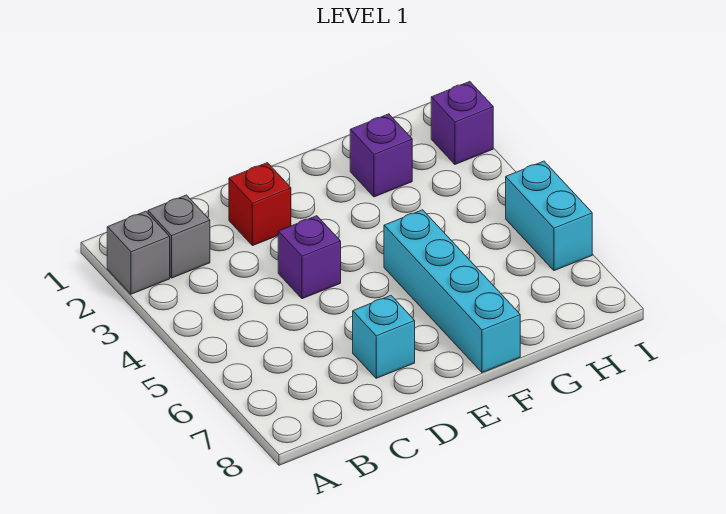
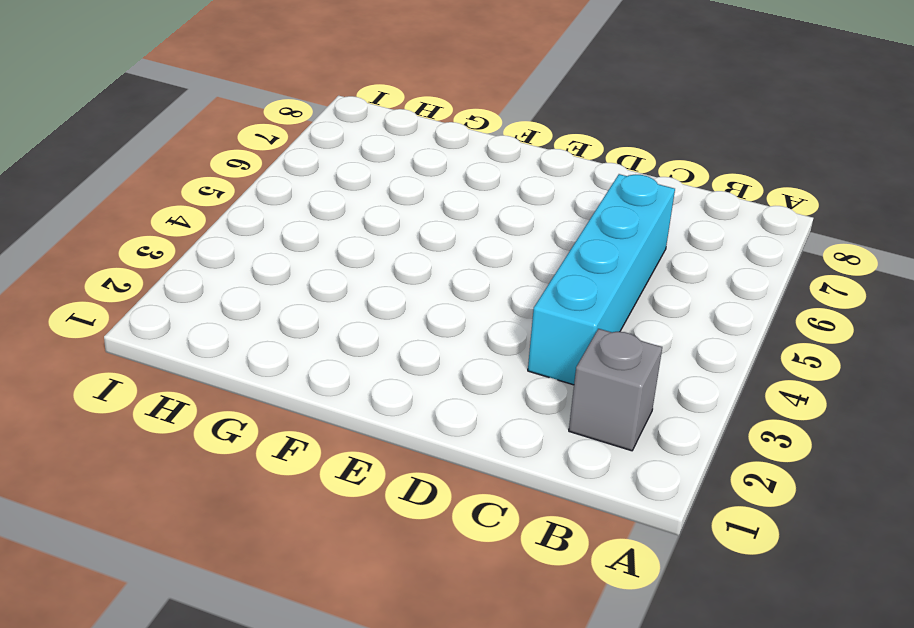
cyan brick C3:C6 level 1 -> cyan brick F5:F8 level 1
none -> grey brick A2 level 1
none -> red brick D2 level 1

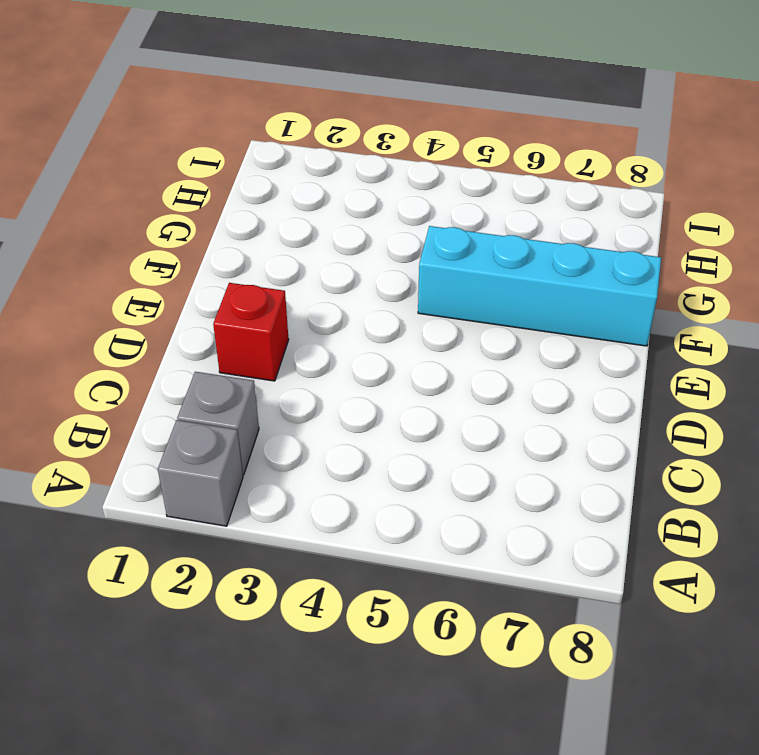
none -> purple brick D4 level 1
none -> cyan brick D7 level 1

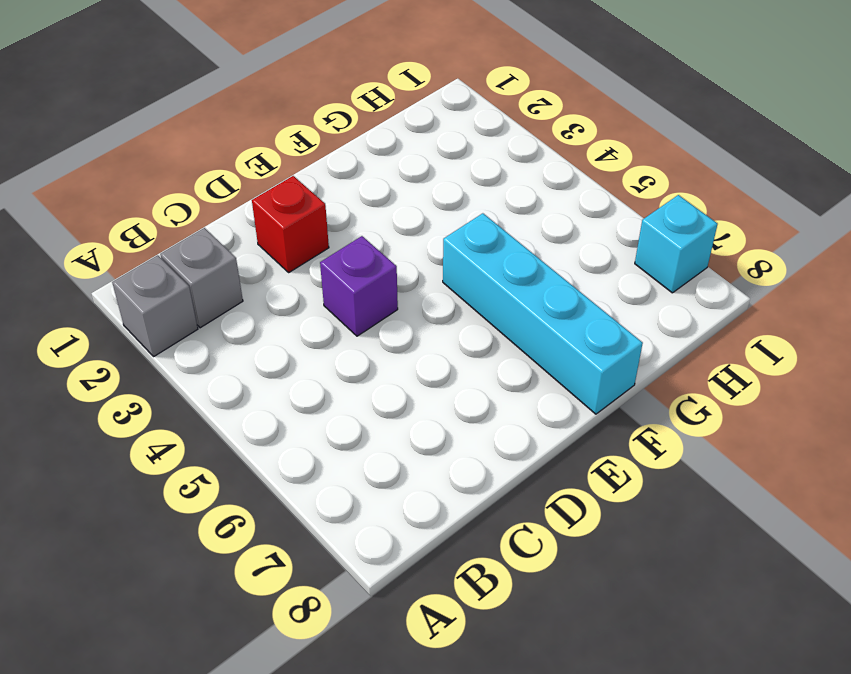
cyan brick I7 level 1 -> cyan brick D7 level 1
none -> purple brick G2 level 1
none -> purple brick I2 level 1

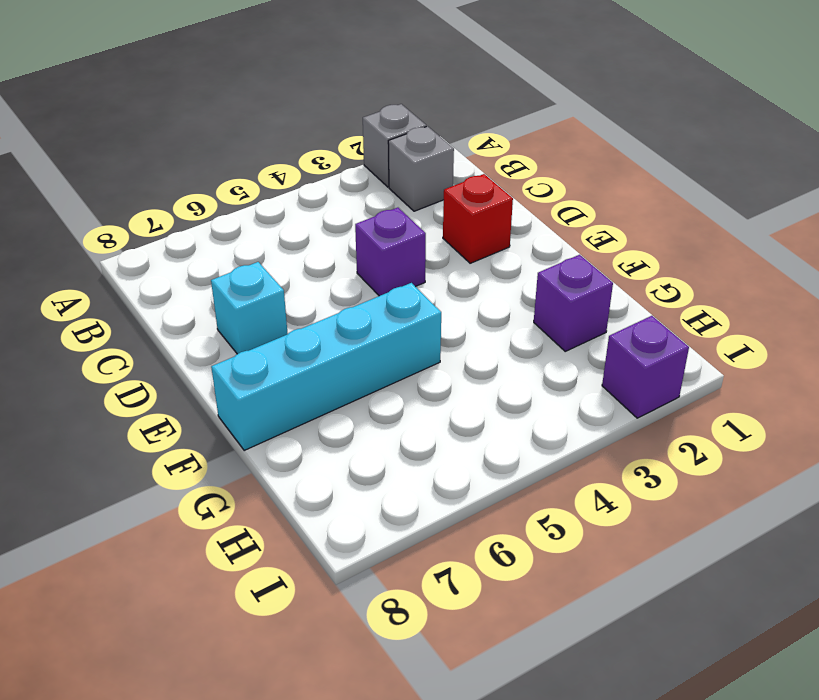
none -> cyan brick I5:I6 level 1

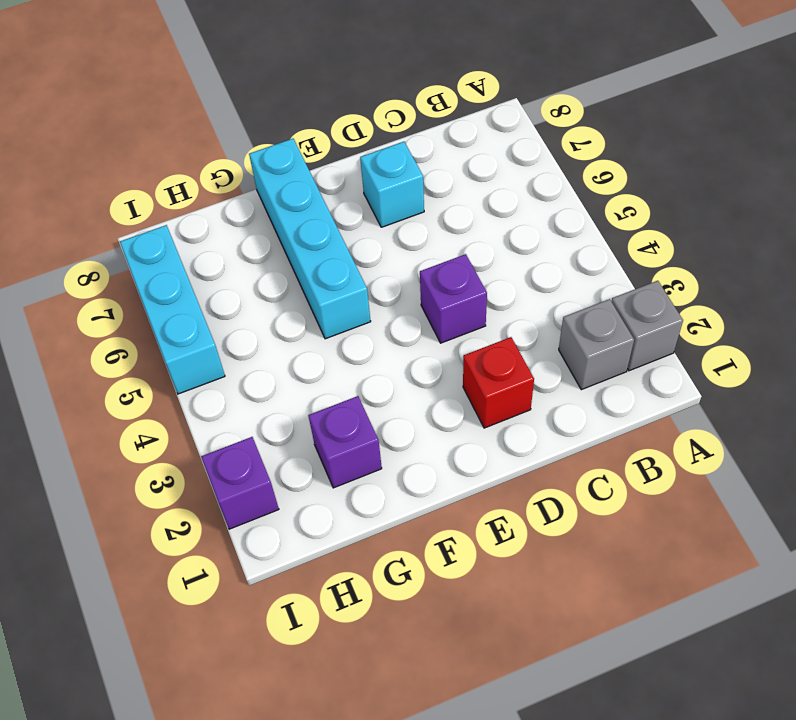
cyan brick I5:I7 level 1 -> cyan brick I5:I6 level 1

